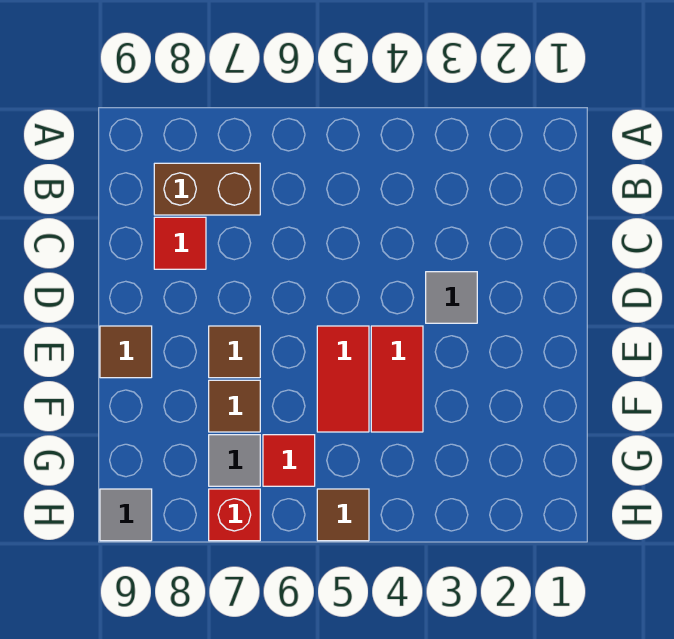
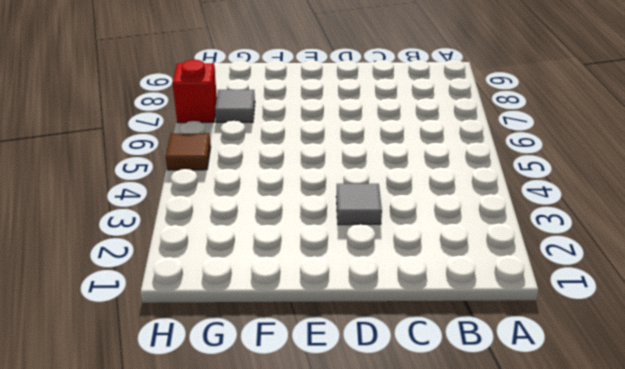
none -> brown brick B7:B8 level 1
none -> red tile C8 level 1
none -> red tile E4:F4 level 1

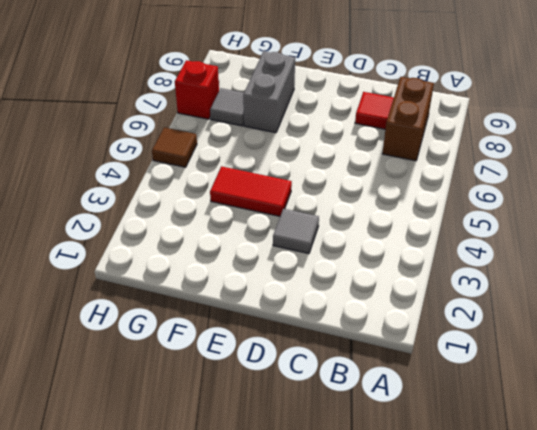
grey brick F7:F8 level 1 -> brown tile F7 level 1
none -> red tile E5:F5 level 1
none -> brown tile E7 level 1
none -> brown tile E9 level 1

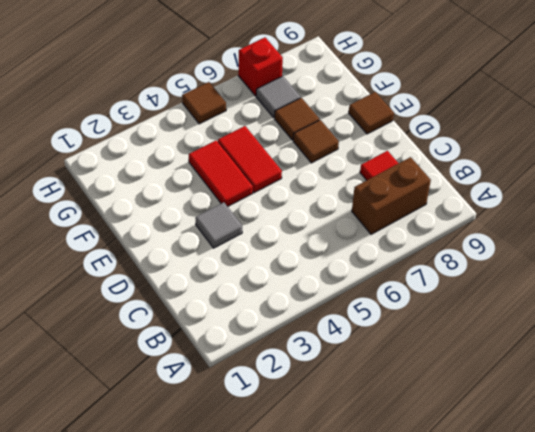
none -> red tile G6 level 1
none -> grey tile H9 level 1

